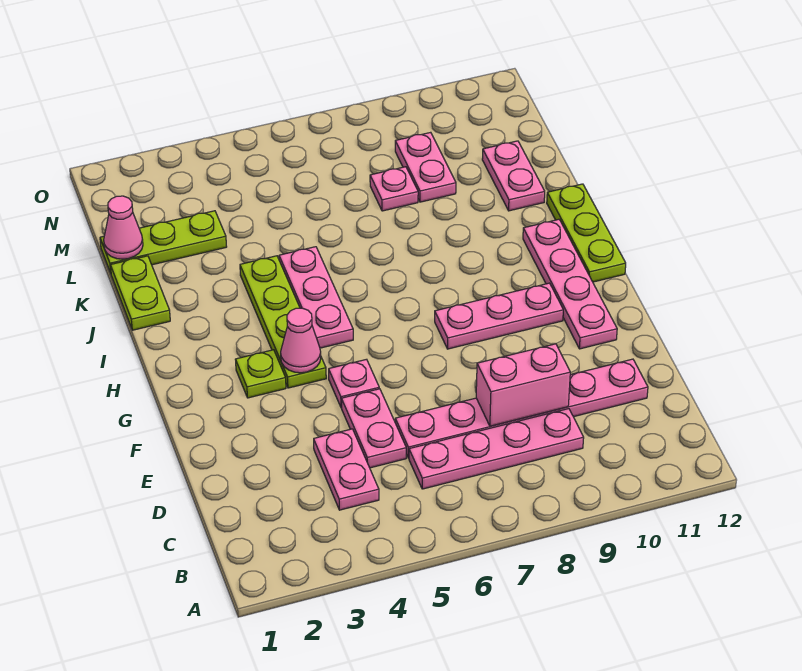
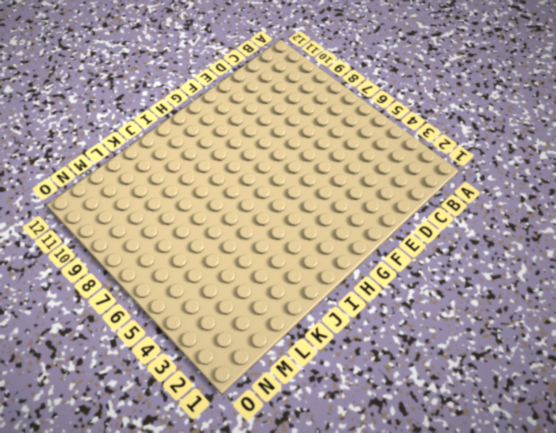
none -> pink plate C4:D4 level 1
none -> pink plate C6:C9 level 1
none -> pink plate D5:E5 level 1

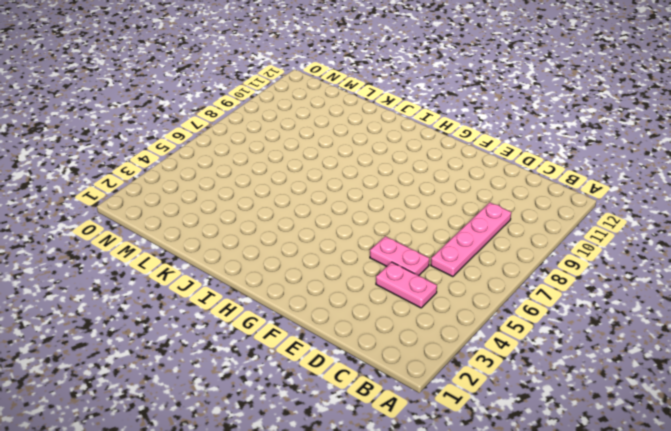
none -> pink plate D6:D11 level 1
none -> pink plate F5 level 1
none -> pink plate F11:I11 level 1

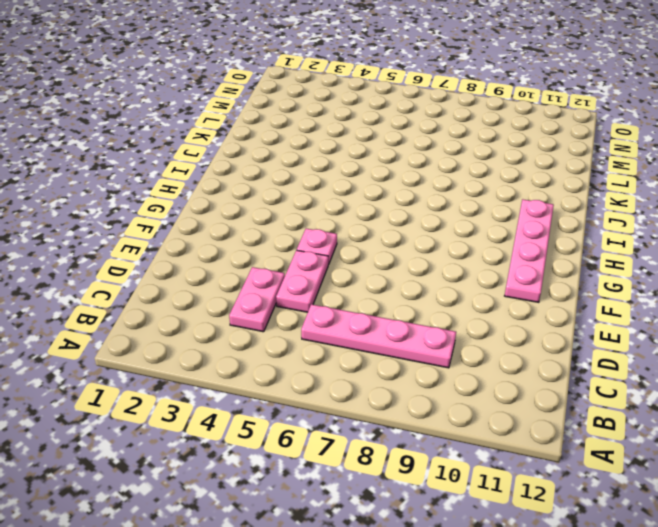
none -> pink plate D6:D11 level 1
none -> lime plate G3 level 1
none -> lime plate G4:J4 level 1

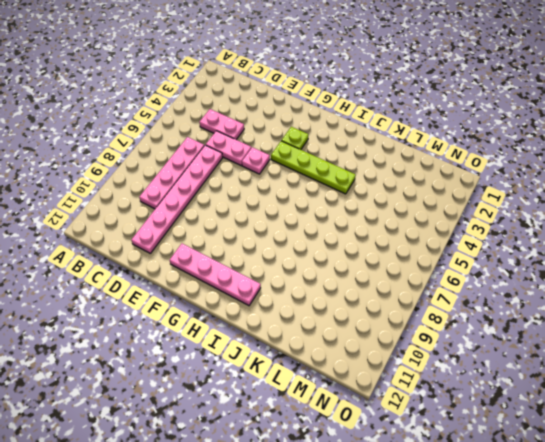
none -> pink plate G8:G10 level 1
none -> pink plate H5:J5 level 1
none -> lime plate H12:J12 level 1

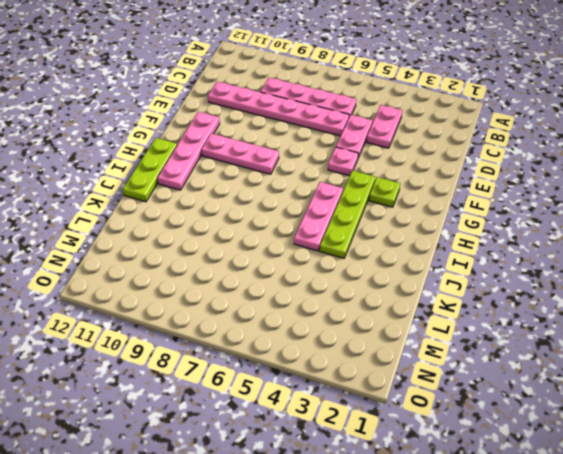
none -> lime plate J1:K1 level 1
none -> pink plate K11:L11 level 1
none -> lime plate L1:L3 level 1

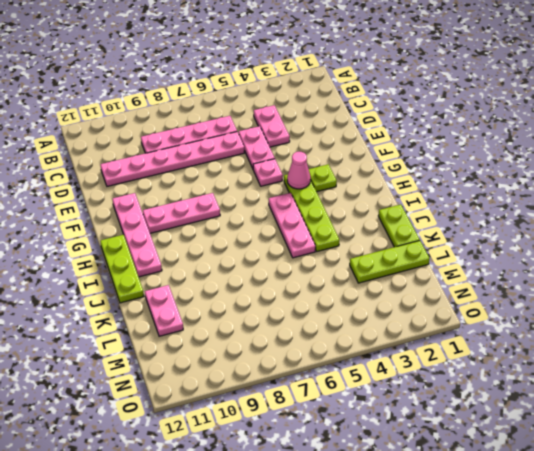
none -> pink plate L8 level 1
none -> pink plate L9:M9 level 1
none -> pink brick D8:D9 level 2

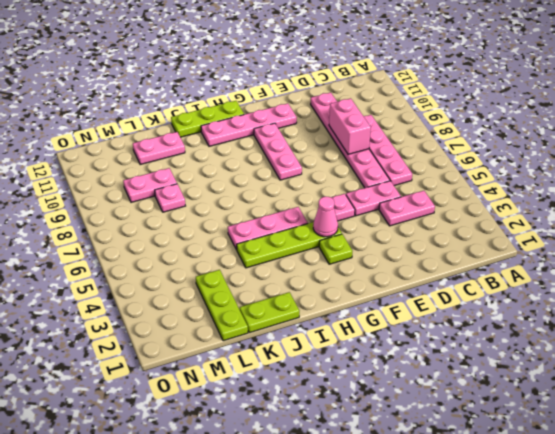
none -> pink cone L1 level 2

